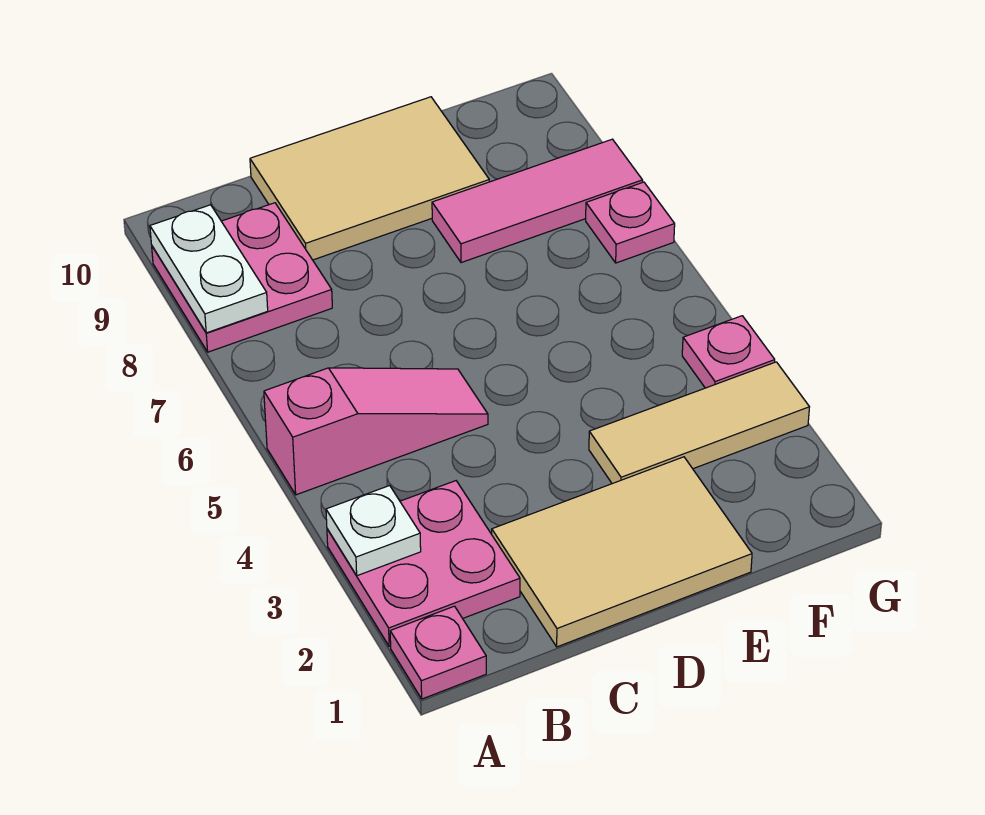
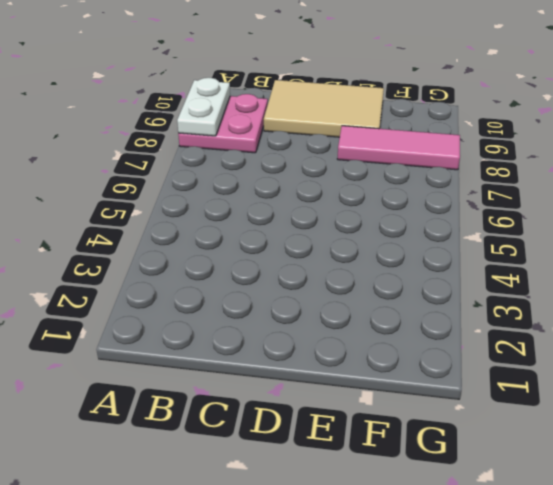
none -> pink plate A1 level 1
none -> pink plate A2:B3 level 1
none -> pink slope A5:C5 level 1 top A

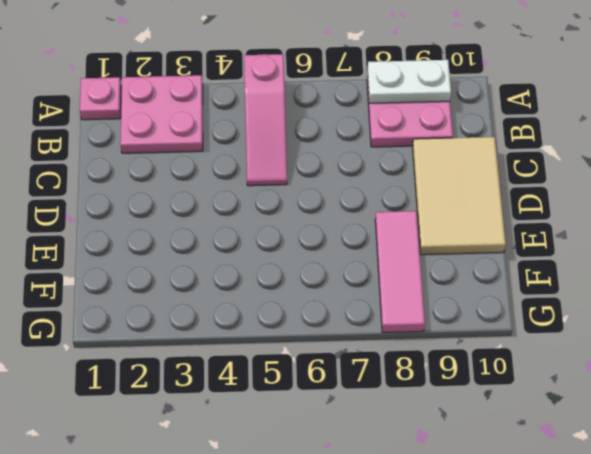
none -> tan tile C1:E2 level 1
none -> tan tile E3:G3 level 1
none -> pink plate G4 level 1

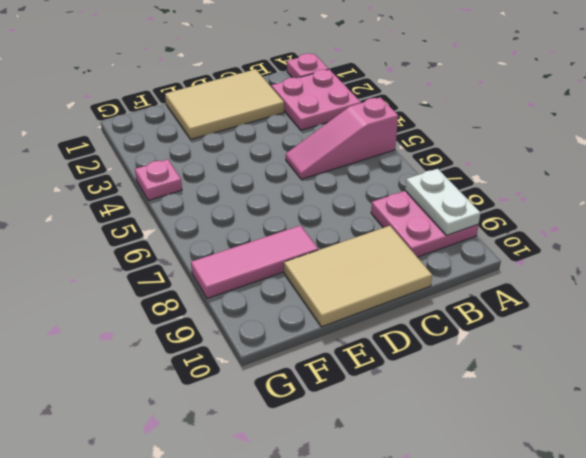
none -> tan tile E3:G3 level 1
none -> pink plate G7 level 1
none -> white plate A3 level 2

